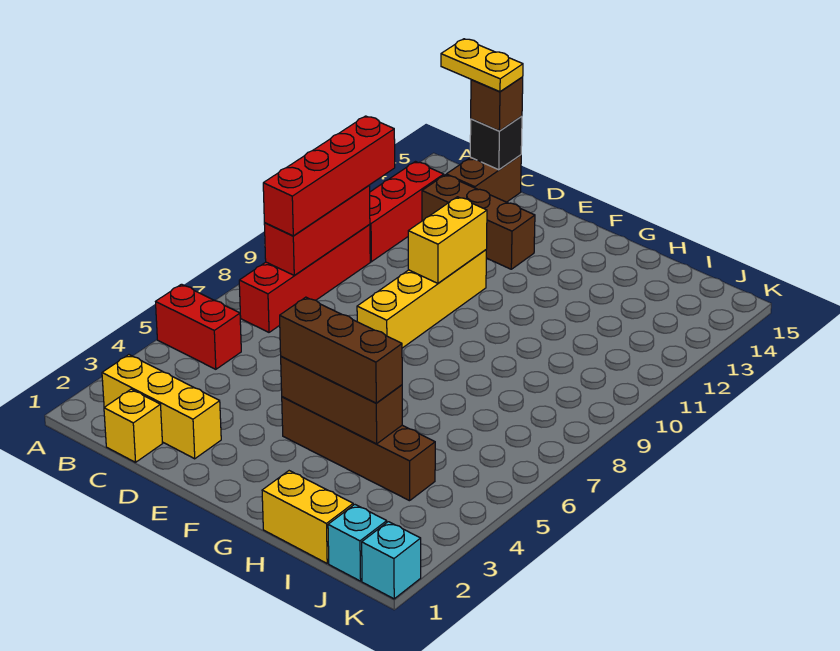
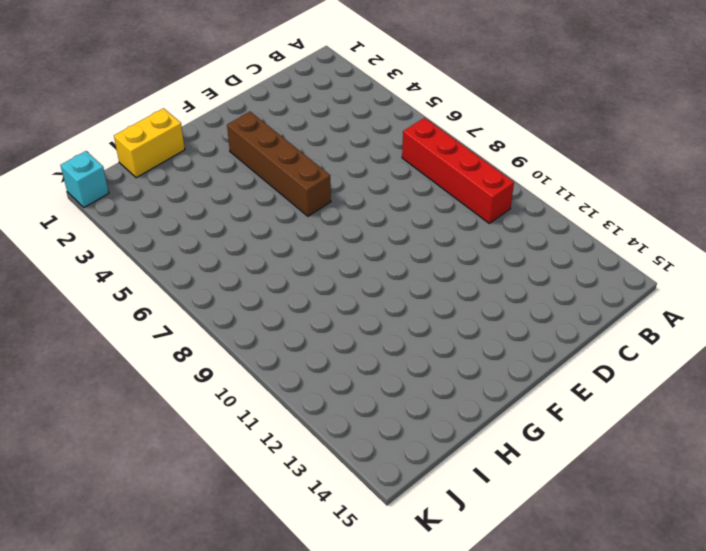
brown brick F3:F6 level 1 -> brown brick F4:I4 level 1
none -> red brick A5:B5 level 1
none -> yellow brick B2:D2 level 1
none -> red brick B11:B13 level 1

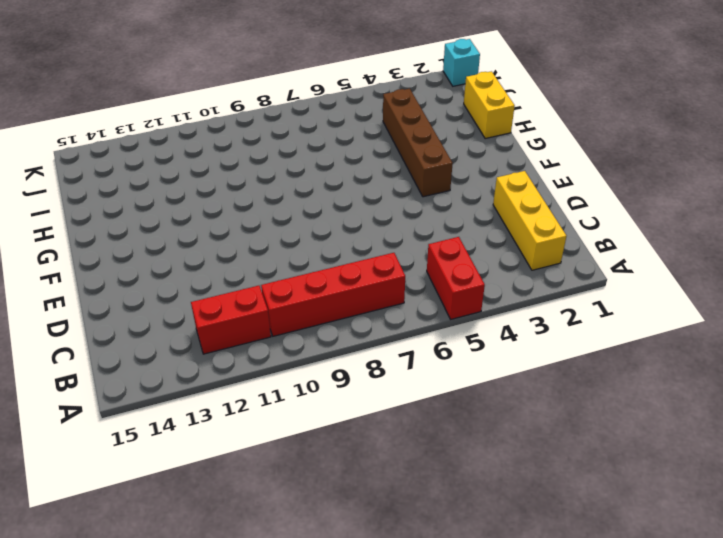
red brick B11:B12 level 1 -> red brick B11:B13 level 1
none -> yellow brick C1 level 1
none -> brown brick C13:E13 level 1
none -> brown brick C14:C15 level 1

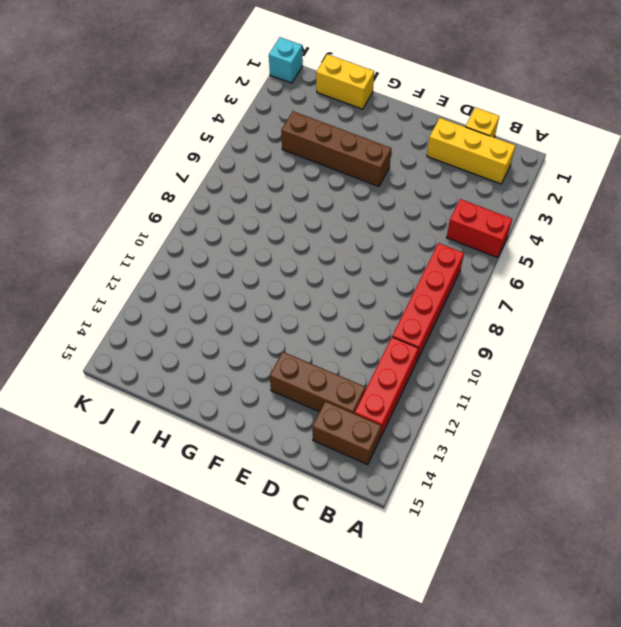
brown brick B14:C14 level 1 -> brown brick C14:C15 level 1
none -> yellow brick E8:E11 level 1
none -> cyan brick J1 level 1
none -> red brick B8:B10 level 2

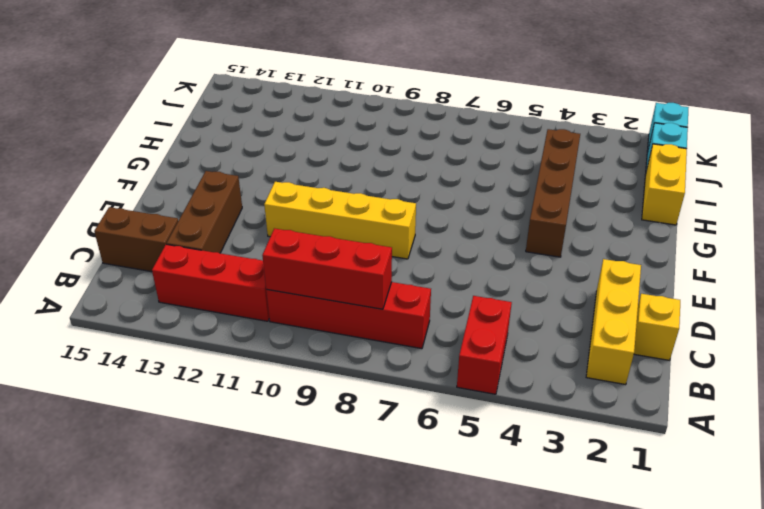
none -> black brick C15 level 2
none -> yellow brick E10:E11 level 2
none -> brown brick F4:H4 level 2

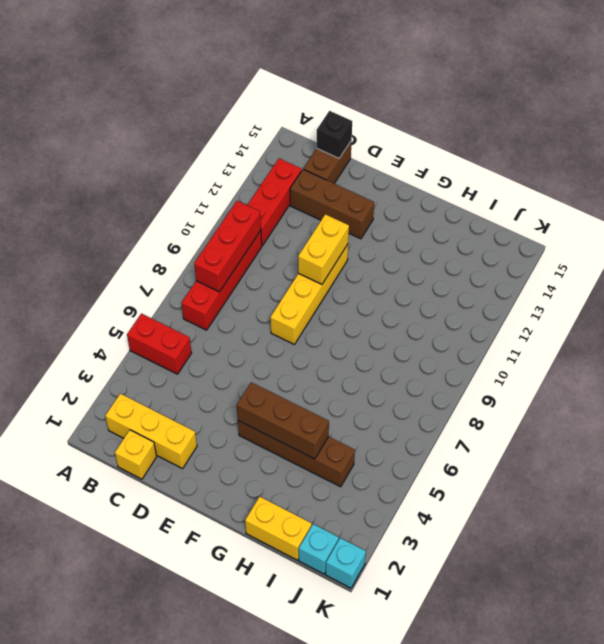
none -> red brick B8:B11 level 3
none -> brown brick C15 level 3
none -> brown brick F4:H4 level 3

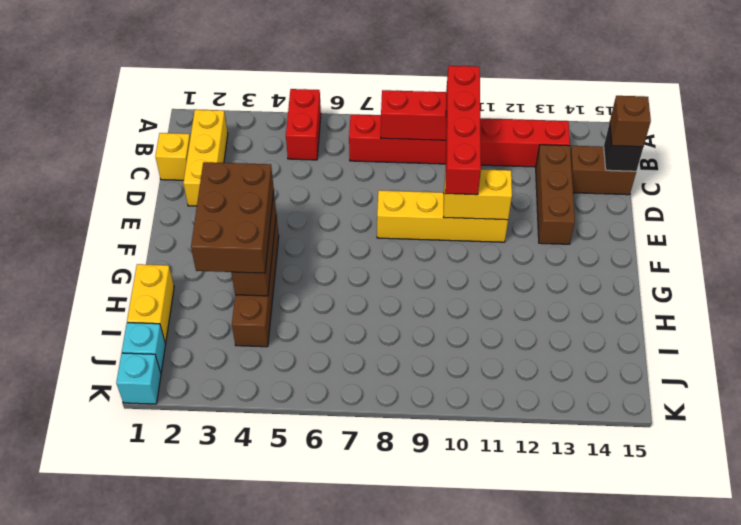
red brick B10:E10 level 3 -> red brick B8:B11 level 3
brown brick F3:H4 level 3 -> brown brick F4:H4 level 3
none -> yellow plate B15:C15 level 4

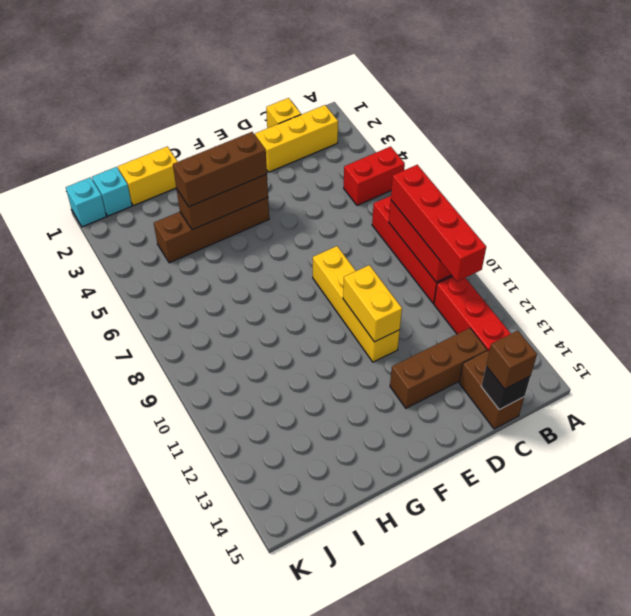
none -> yellow plate B15:C15 level 4

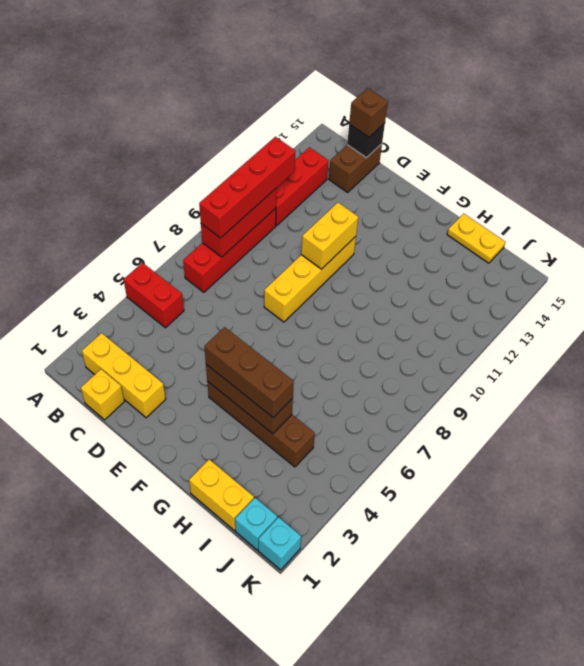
yellow plate H15:I15 level 1 -> yellow plate B15:C15 level 4
none -> brown brick C13:E13 level 1

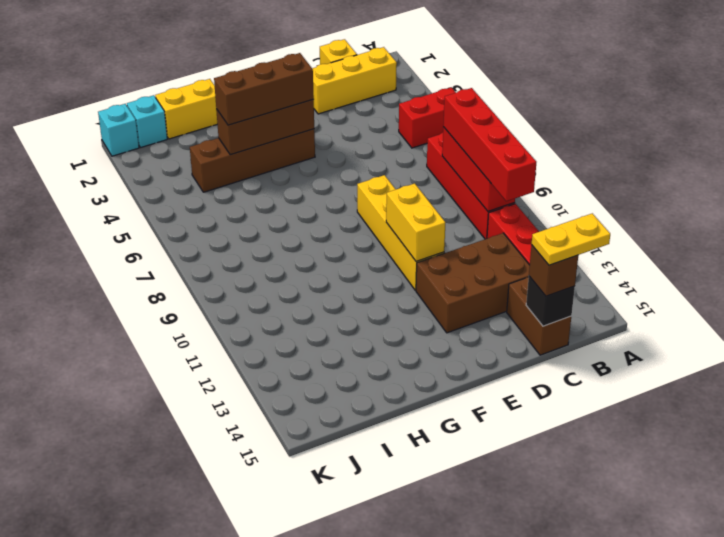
brown brick C12:E13 level 1 -> brown brick C13:E13 level 1

